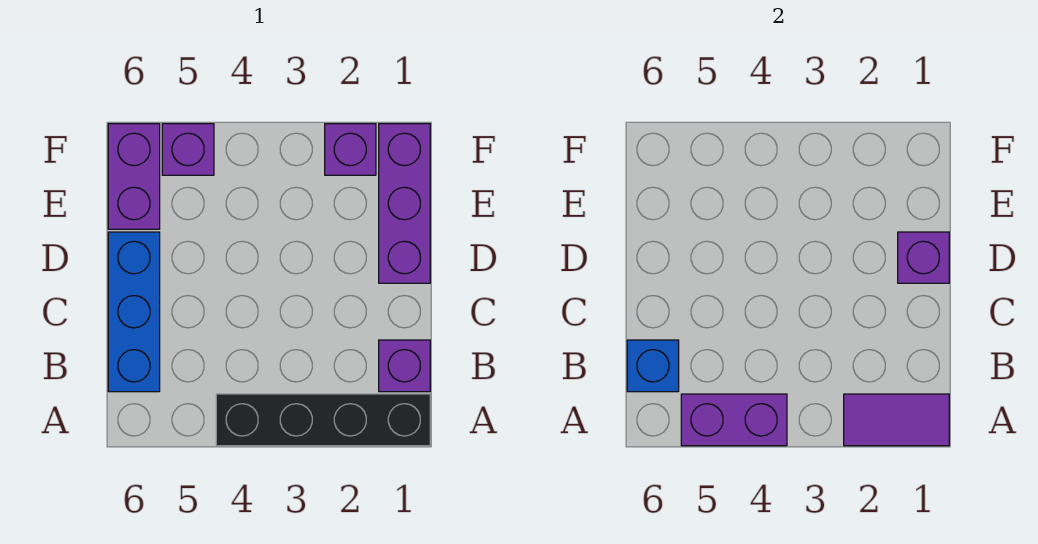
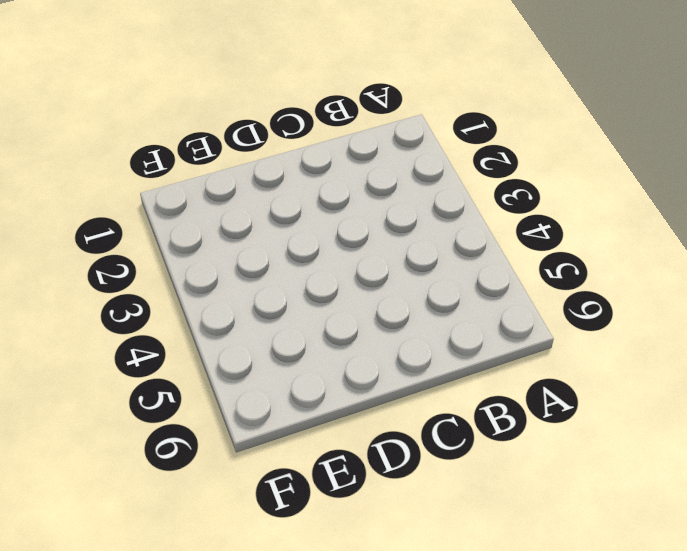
none -> black brick A1:A4 level 1
none -> purple brick B1 level 1

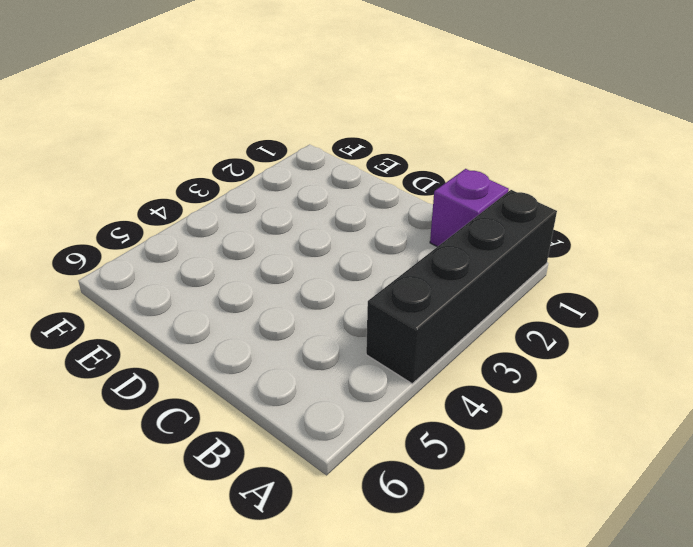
none -> blue brick B6:D6 level 1
none -> purple brick D1:F1 level 1

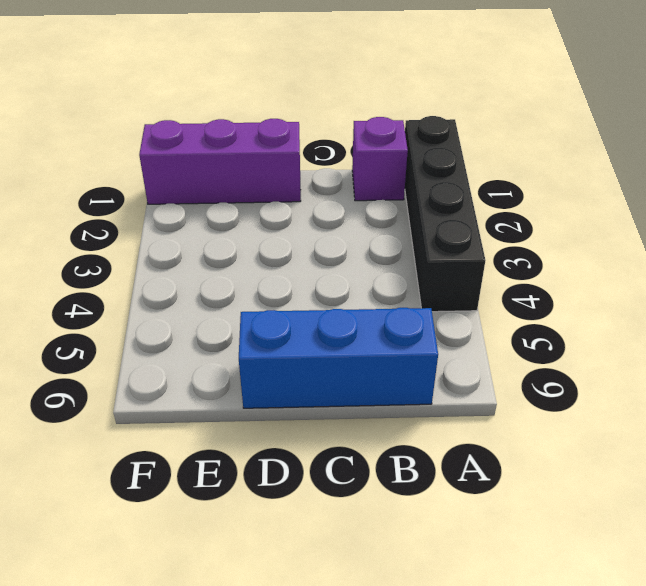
none -> purple brick E6:F6 level 1
none -> purple brick F2 level 1

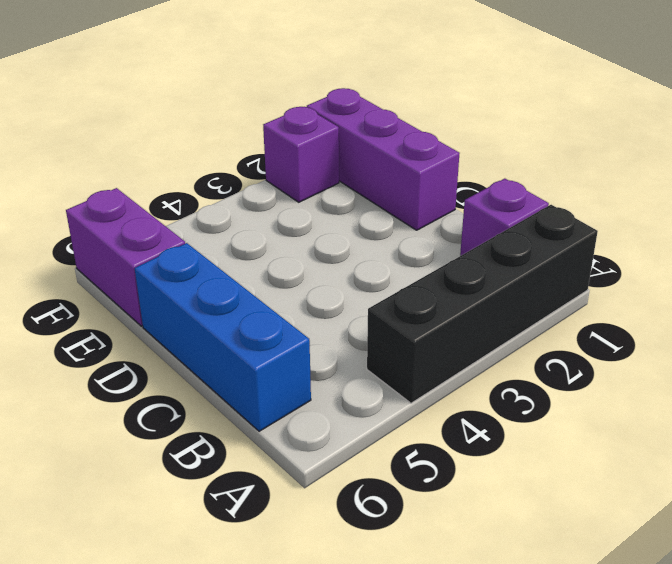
none -> purple brick F5 level 1
none -> purple tile A1:A2 level 2

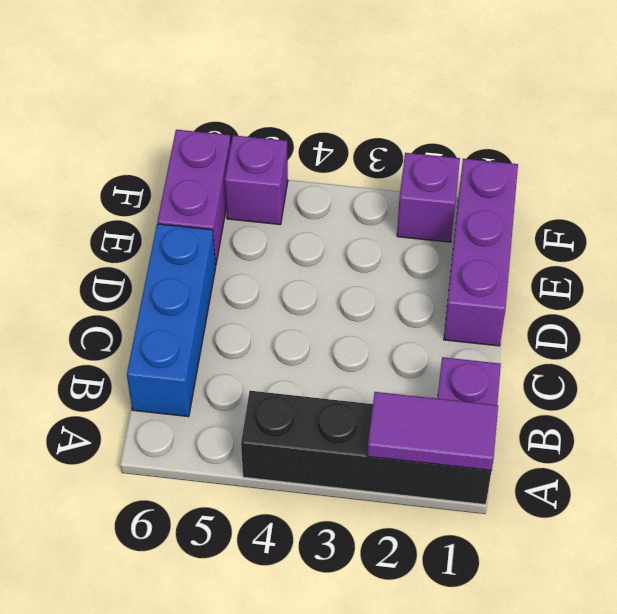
none -> purple brick A4:A5 level 2
none -> blue brick B6 level 2

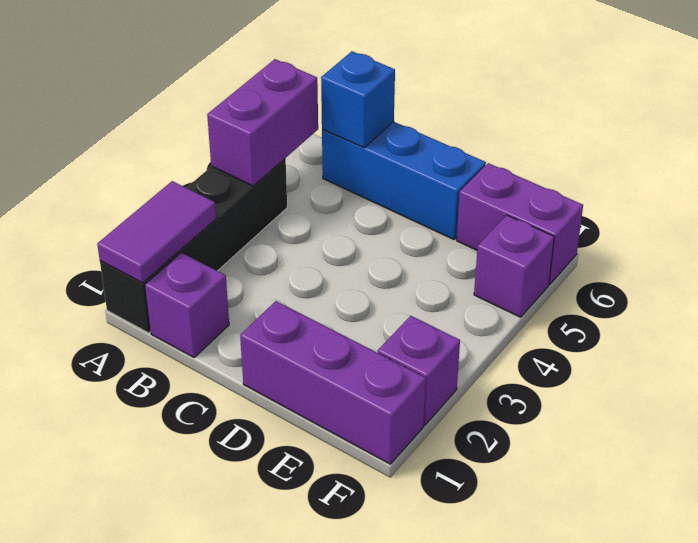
none -> purple brick D1 level 2

